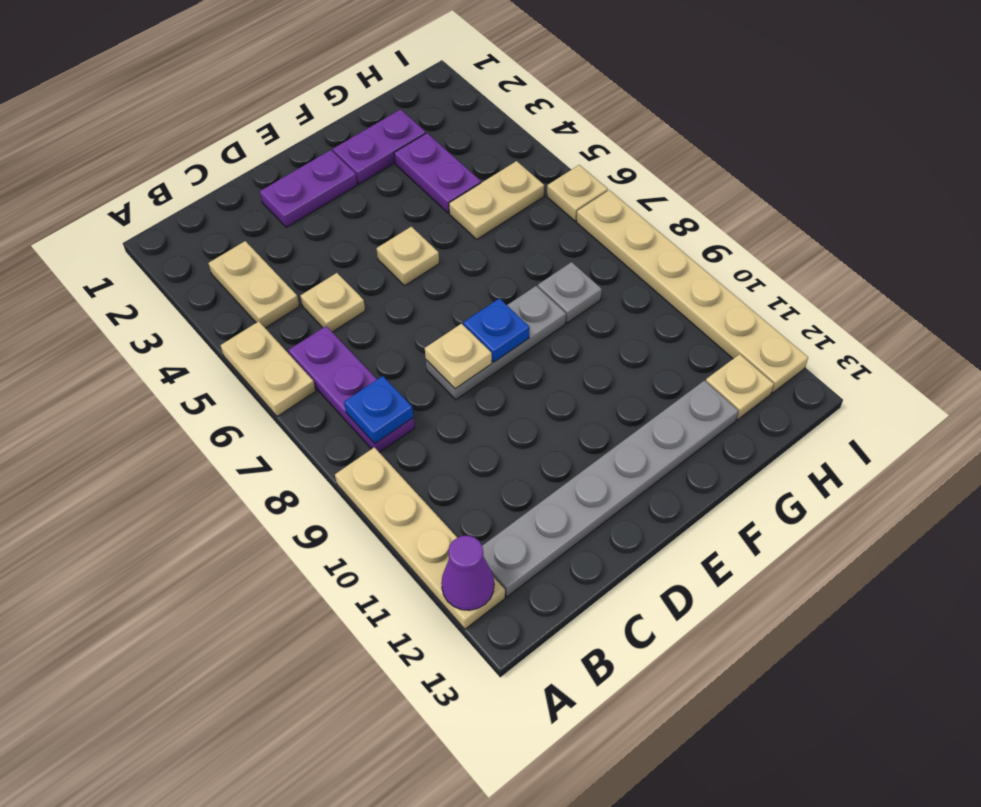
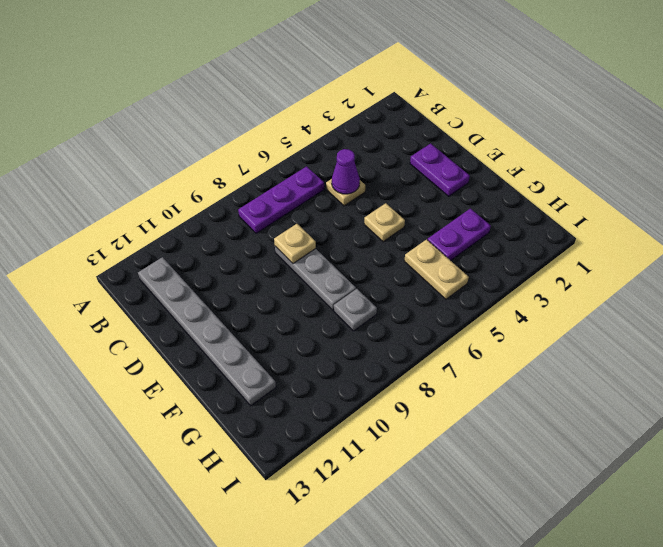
purple cone C5 level 2 -> purple cone A12 level 2
none -> tan plate A5:A6 level 1
none -> tan plate A9:A12 level 1
none -> tan plate B3:B4 level 1

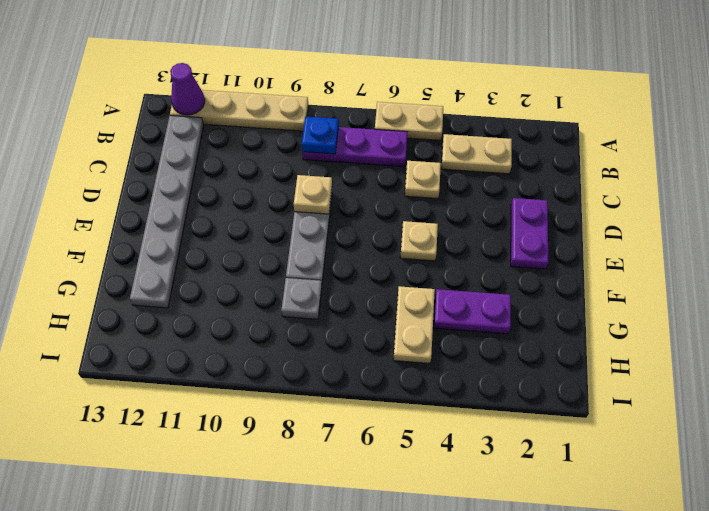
none -> purple plate F2:G2 level 1
none -> tan plate H12 level 1
none -> tan plate I6 level 1

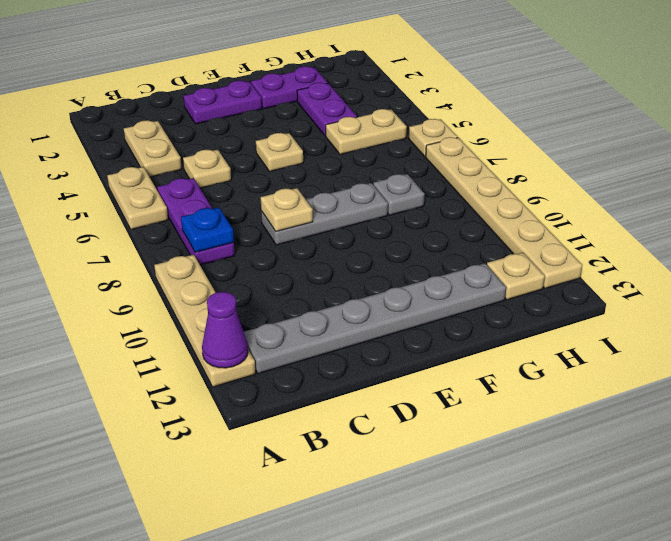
none -> blue plate E8 level 2

